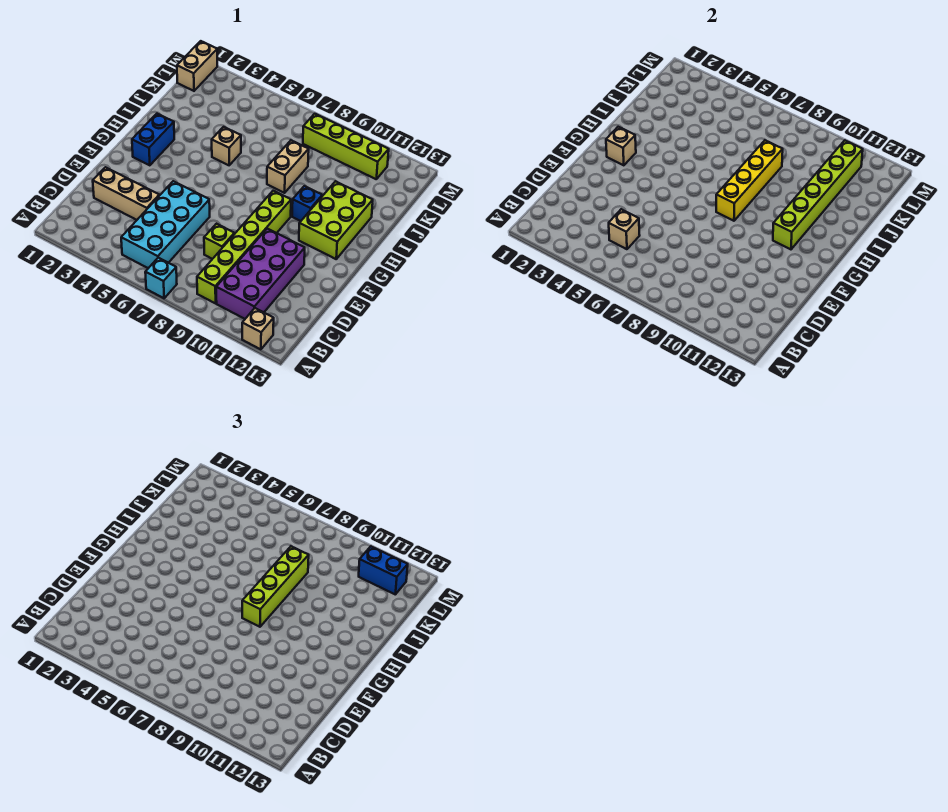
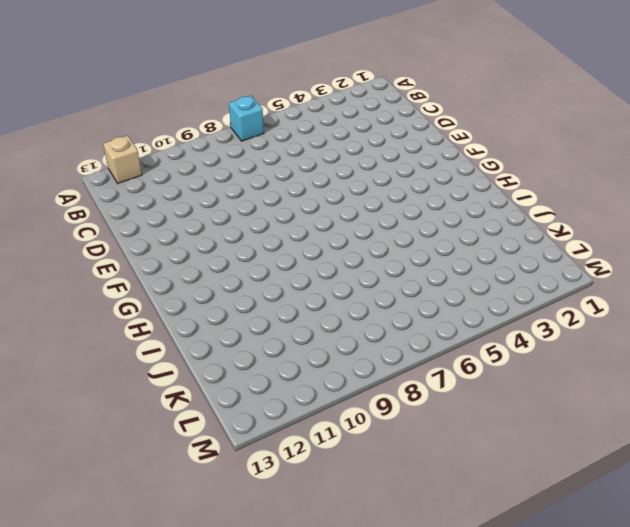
none -> cyan brick B5:E6 level 1
none -> lime brick B9:G9 level 1
none -> purple brick B10:E11 level 1

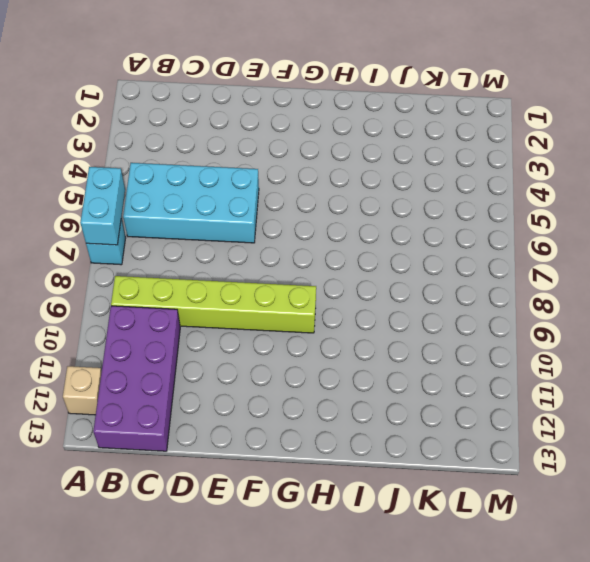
cyan brick A6:A7 level 2 -> none
purple brick B10:C13 level 1 -> purple brick B10:E11 level 1
none -> tan brick D2:D4 level 1
none -> lime brick D8 level 1
none -> blue brick G2:H2 level 1

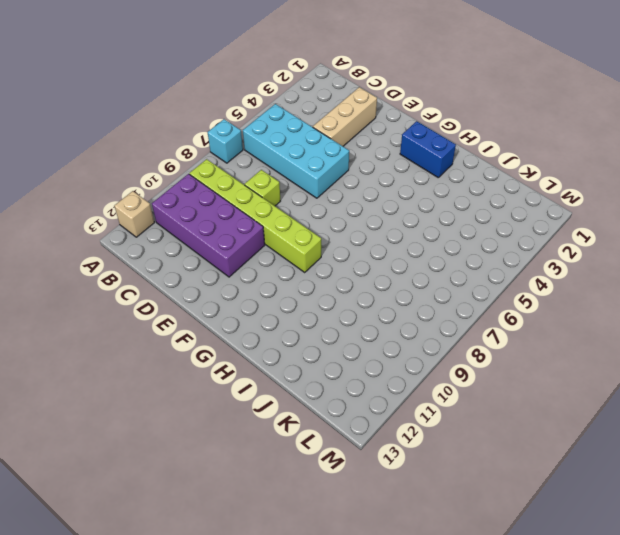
none -> lime brick G11:I12 level 1
none -> blue brick H10 level 1
none -> tan brick I5 level 1

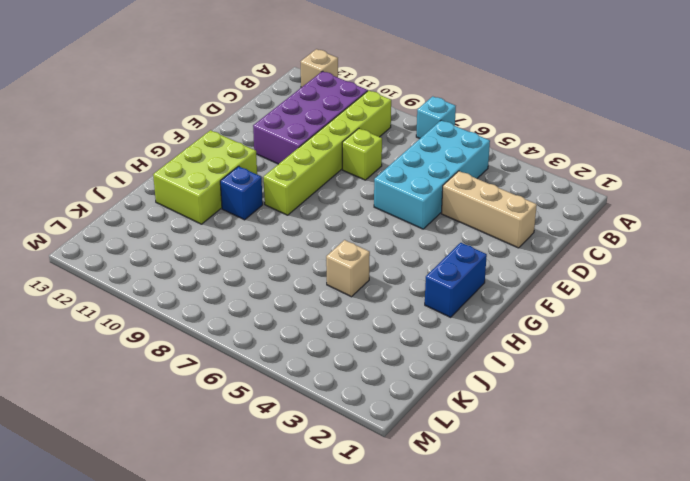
none -> tan brick I8:J8 level 1
none -> tan brick L1:M1 level 1
none -> lime brick L8:L11 level 1

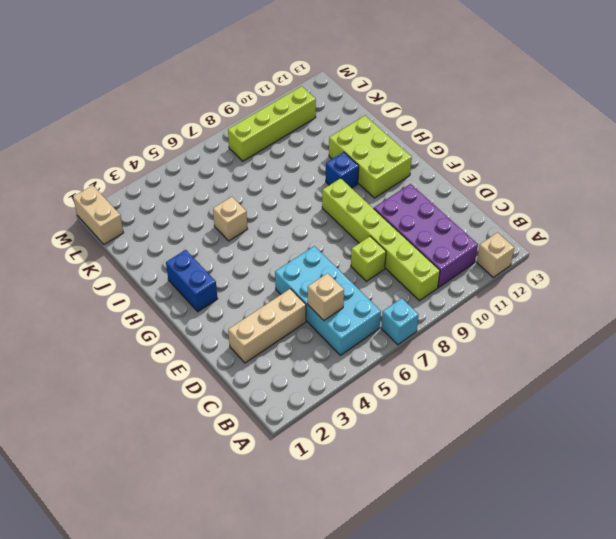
none -> tan brick I8:J8 level 1
none -> tan brick G2 level 2
none -> yellow brick G8:J8 level 2

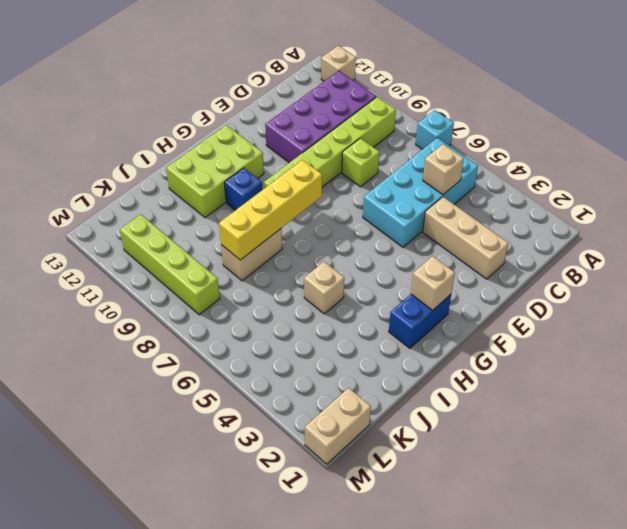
none -> lime brick G11:L11 level 2
none -> lime brick G8:J8 level 3
none -> blue brick L11:L12 level 3

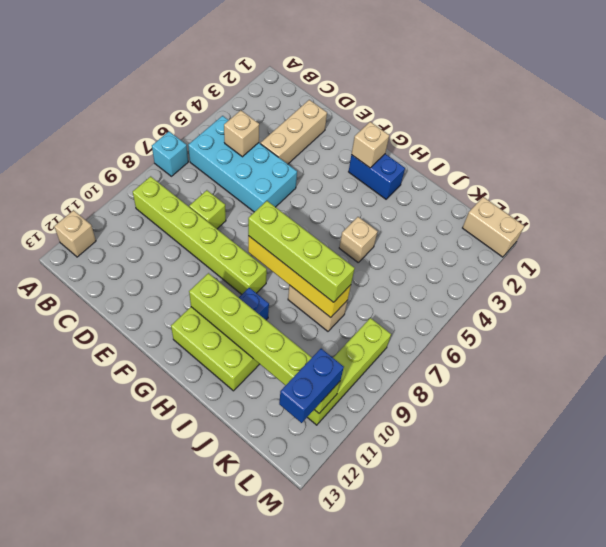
none -> purple brick B10:E11 level 1

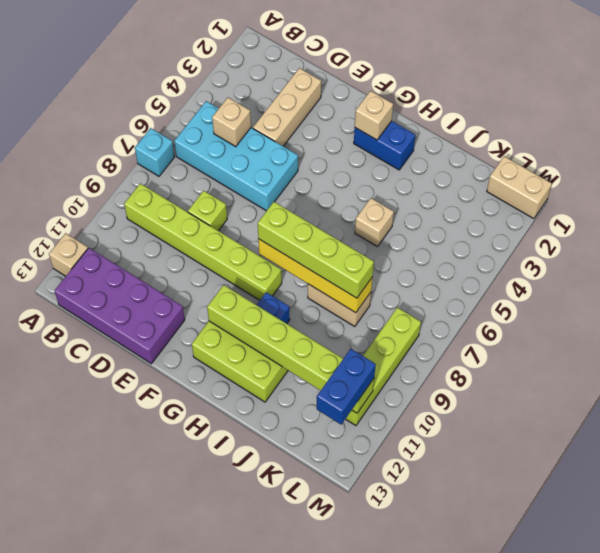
purple brick B12:E13 level 1 -> purple brick B10:E11 level 1

